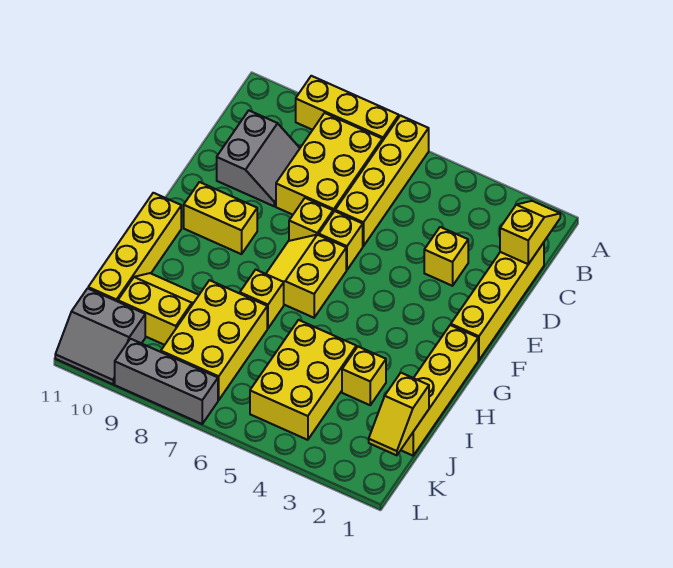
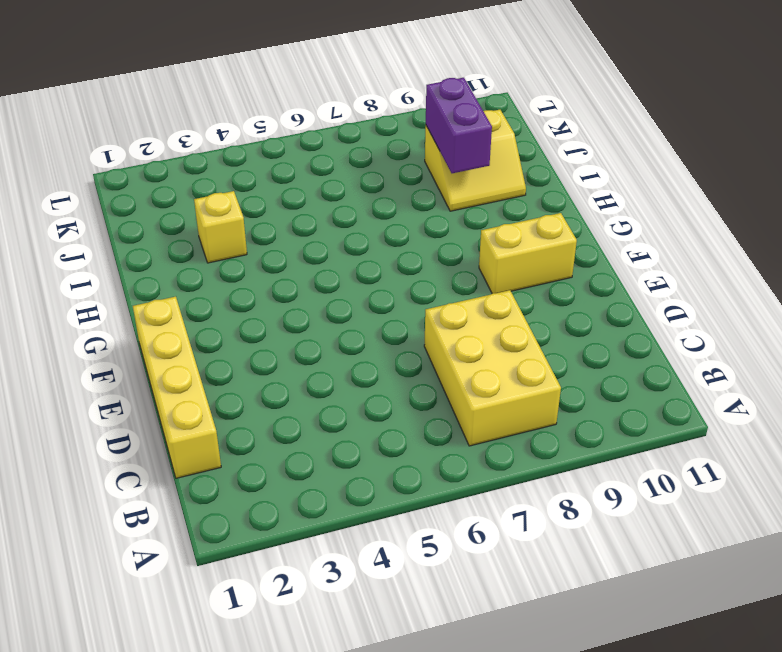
purple brick I9:J9 level 2 -> none
none -> yellow brick A6:D6 level 1
none -> yellow brick A7:A9 level 1
none -> grey slope C9:D10 level 1 top 10

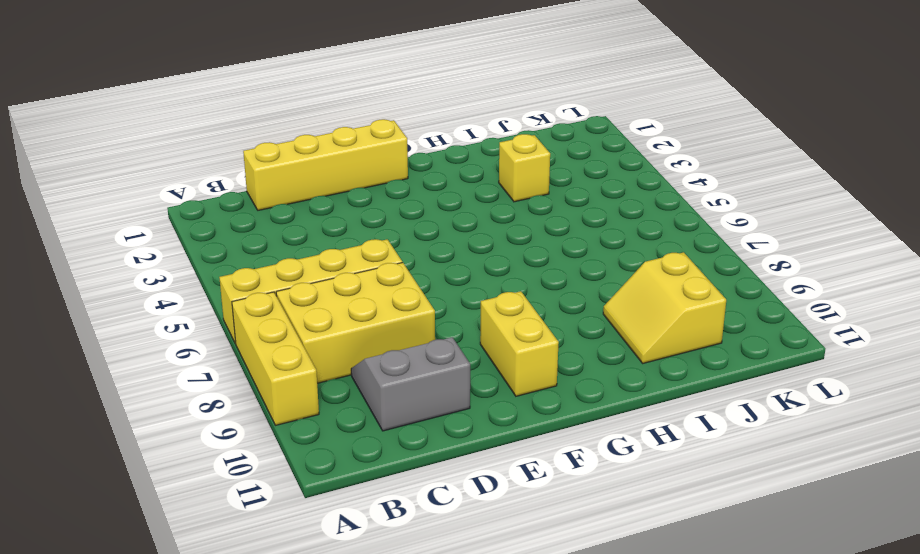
none -> yellow brick D3 level 1
none -> yellow brick E6 level 1
none -> yellow brick E7 level 1

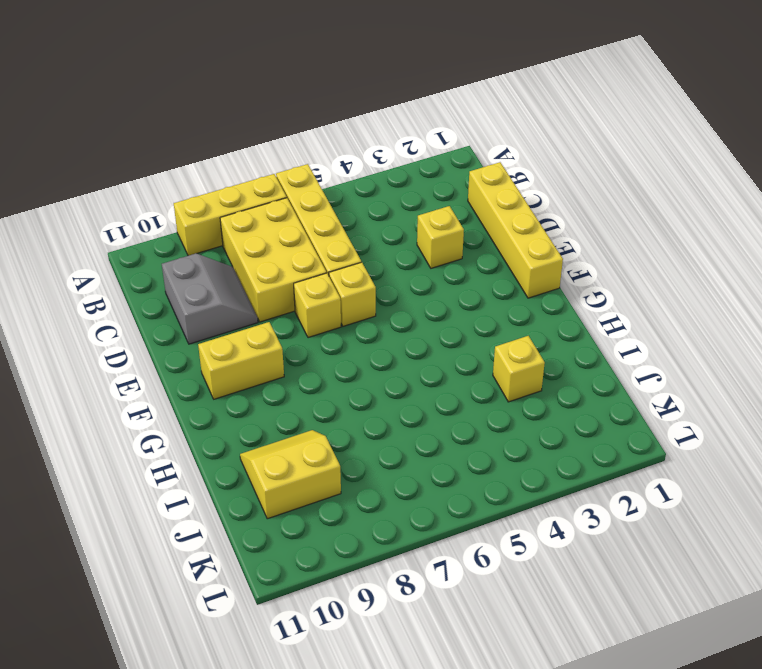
none -> yellow slope F6:G7 level 1 top 6
none -> yellow brick G1:J1 level 1
none -> yellow brick G11:J11 level 1

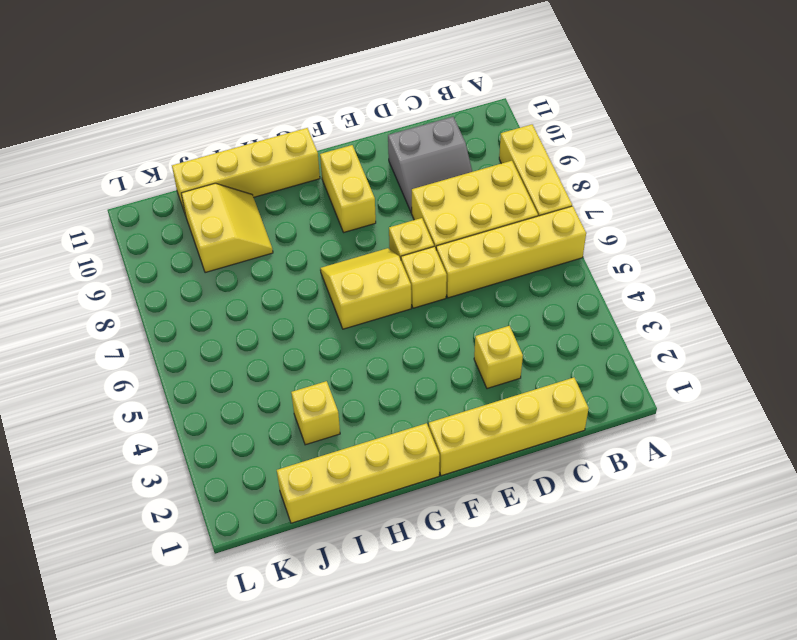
none -> yellow brick H7 level 1
none -> yellow brick I4:K5 level 1
none -> yellow brick I7:K8 level 1

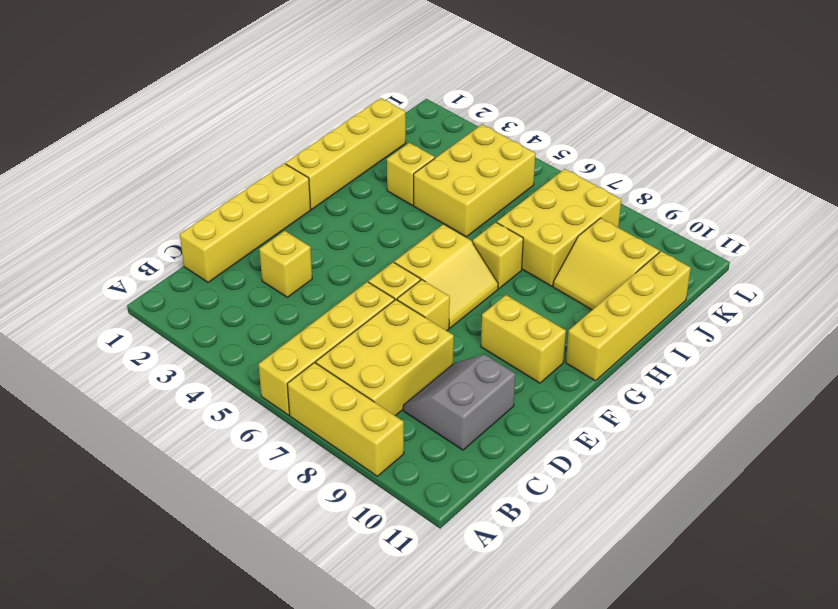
none -> grey slope K10:L11 level 1 top K
none -> grey brick L7:L9 level 1
none -> yellow slope B1:C1 level 2 top C

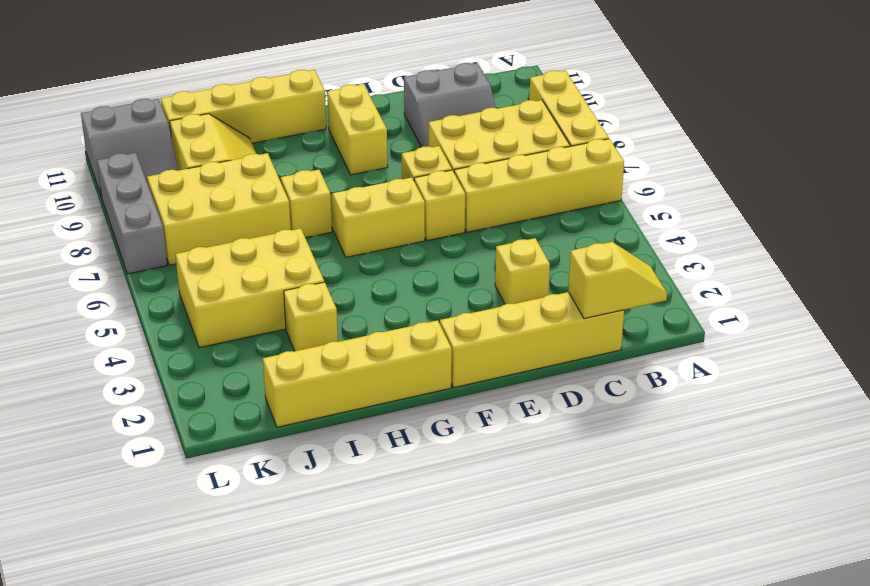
grey slope K10:L11 level 1 top 11 -> grey slope K10:L11 level 1 top K
none -> yellow slope J1:K1 level 2 top J

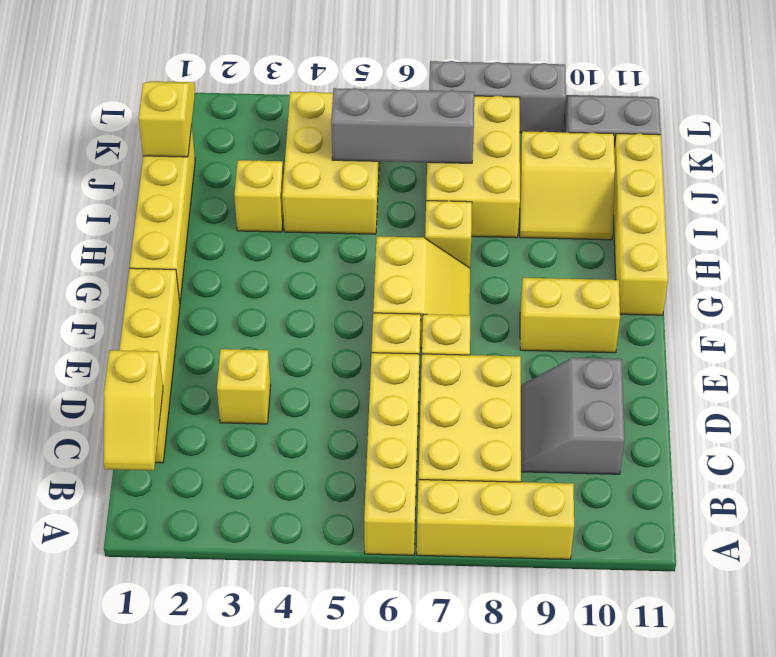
grey brick J5:J7 level 2 -> none

